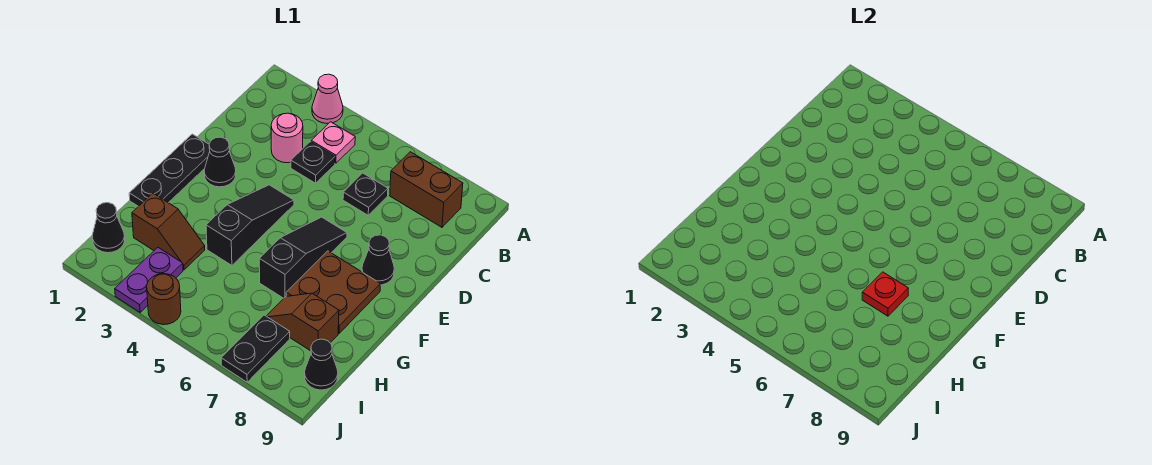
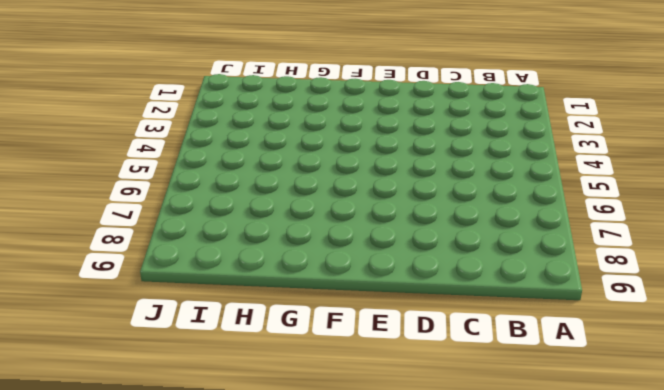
none -> pink cone A3 level 1
none -> pink plate B4 level 1
none -> brown brick B7:B8 level 1

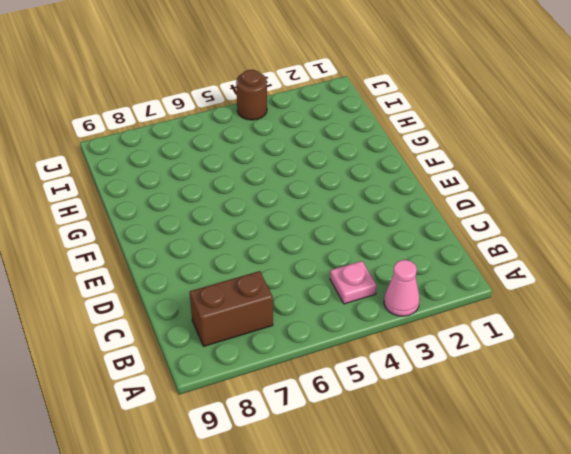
none -> pink round brick C3 level 1
none -> black plate C4 level 1
none -> black plate C6 level 1

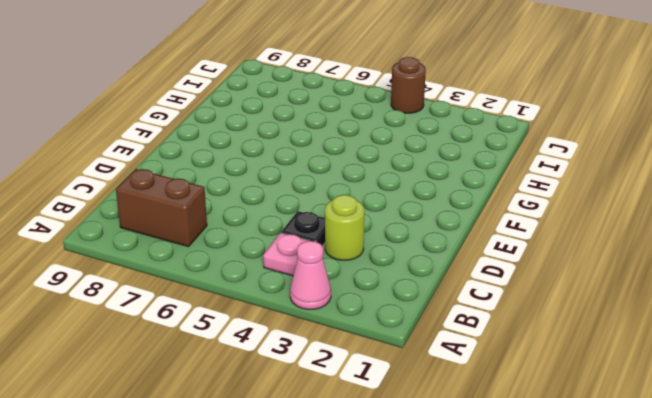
lime round brick C3 level 1 -> pink round brick C3 level 1
none -> black plate C6 level 1
none -> black plate E1:G1 level 1
none -> black cone E2 level 1

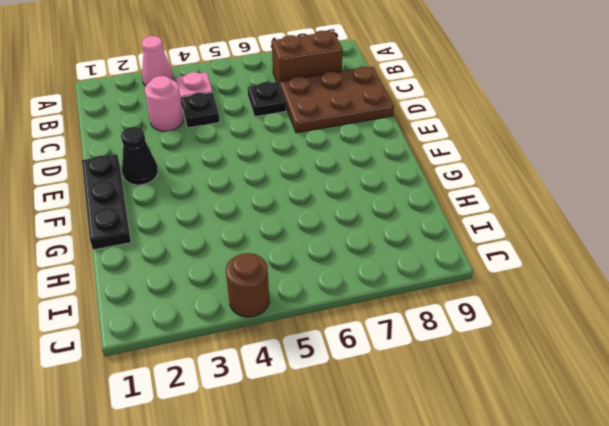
brown plate C7:D9 level 1 -> none
none -> black slope E4:G4 level 1 top G
none -> black slope E6:G6 level 1 top G
none -> black cone E8 level 1

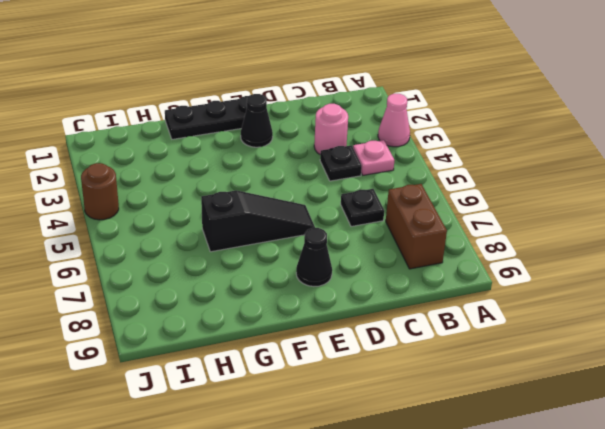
none -> black slope E4:G4 level 1 top G
none -> brown plate F7:G8 level 1
none -> brown slope H2:H3 level 1 top 2

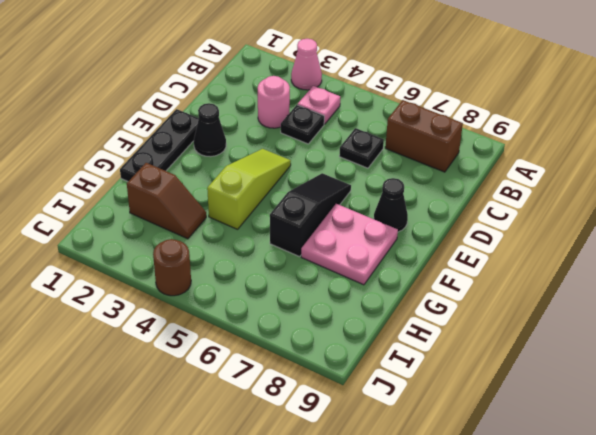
lime slope E4:G4 level 1 top G -> black slope E4:G4 level 1 top G
pink plate F7:G8 level 1 -> brown plate F7:G8 level 1
none -> brown slope H7:H8 level 1 top 8
none -> black cone I1 level 1
none -> purple plate I3:J3 level 1

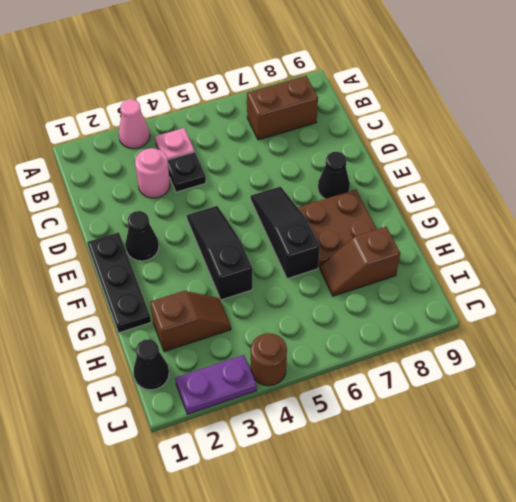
purple plate J2:J3 level 1 -> purple plate I3:J3 level 1
none -> black plate C6 level 1
none -> black plate I7:J7 level 1
none -> black cone I9 level 1

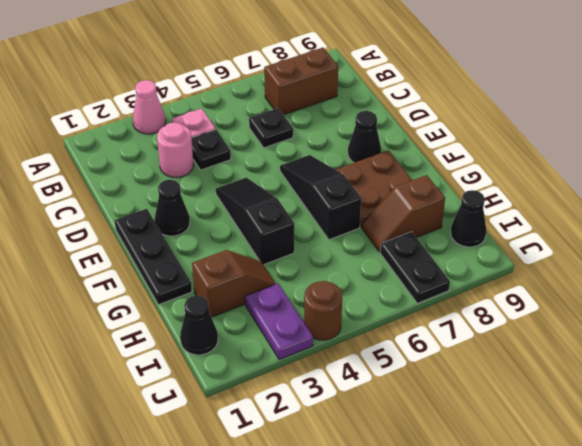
none -> red plate G7 level 2

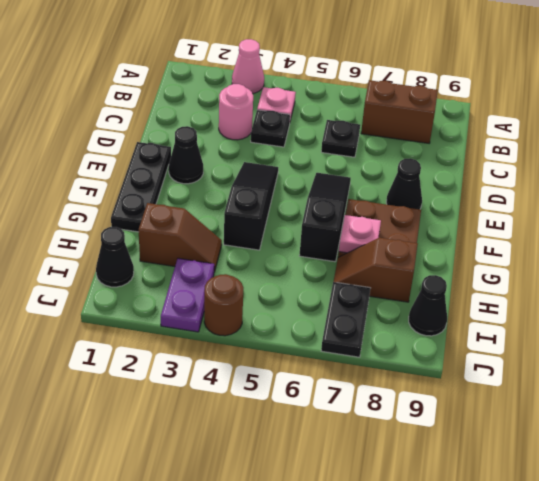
pink plate G7 level 2 -> red plate G7 level 2

